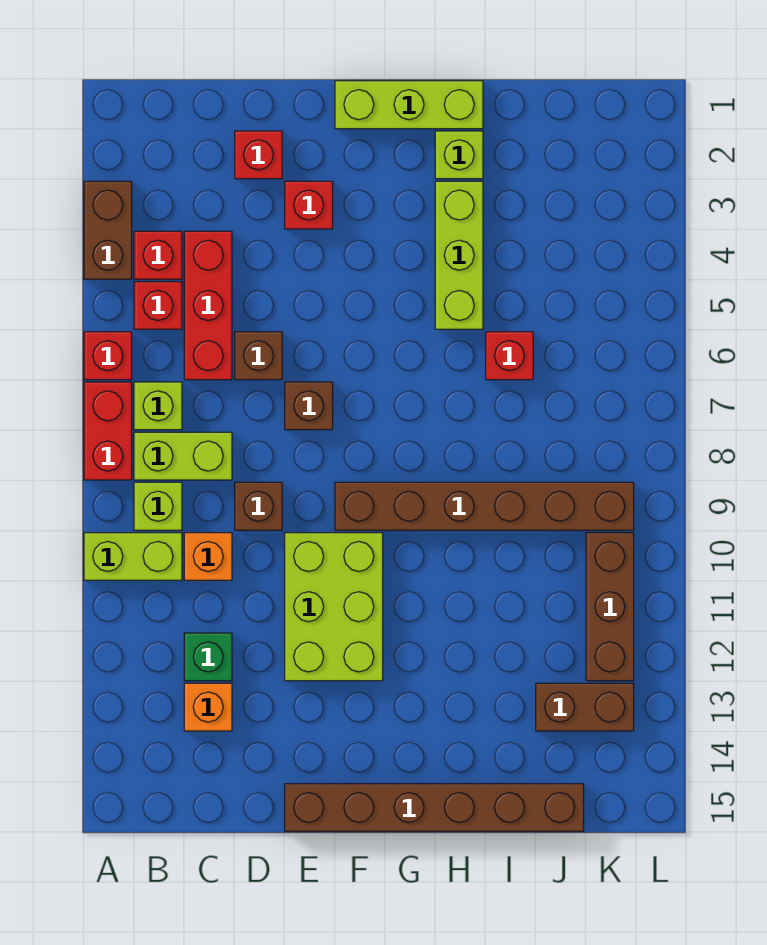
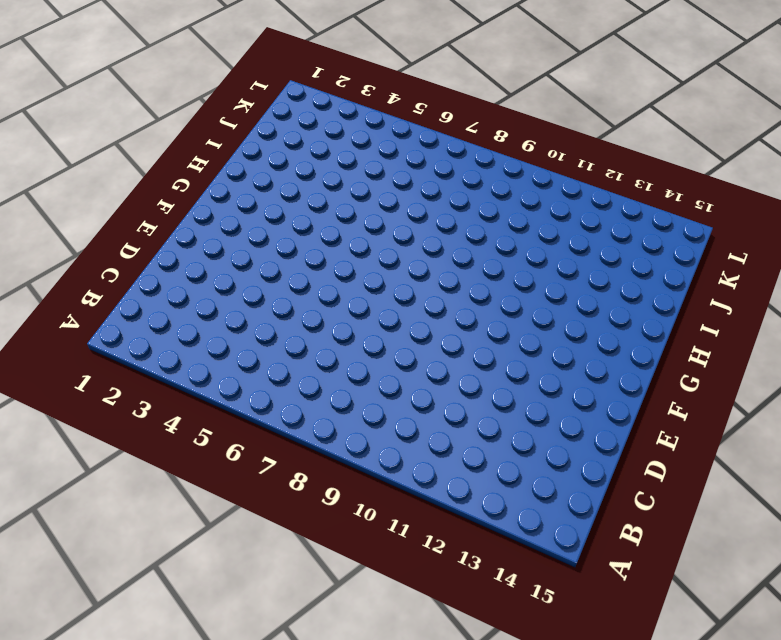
none -> brown brick A3:A4 level 1
none -> red brick A6 level 1
none -> red brick A7:A8 level 1

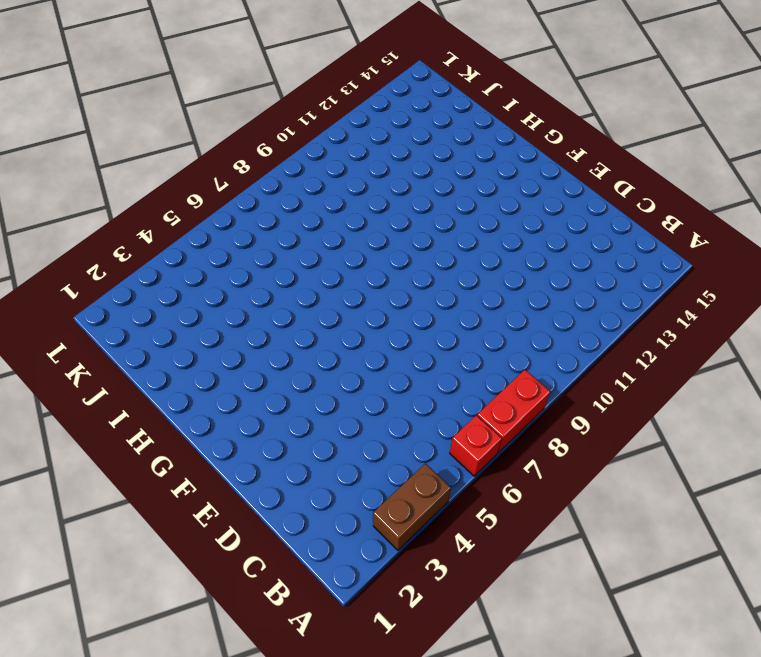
none -> lime brick A10:B10 level 1
none -> red brick B4 level 1
none -> red brick B5 level 1

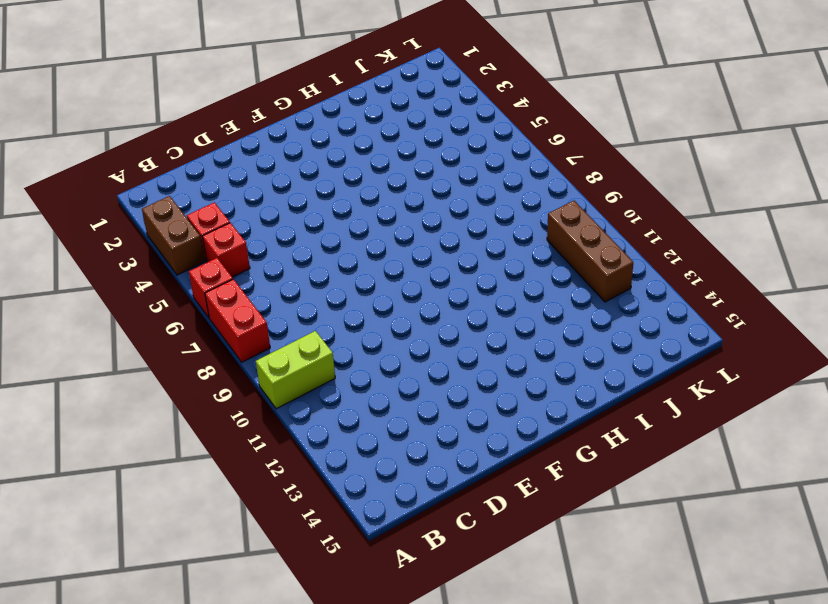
none -> lime brick B7 level 1
none -> lime brick B8:C8 level 1
none -> lime brick B9 level 1

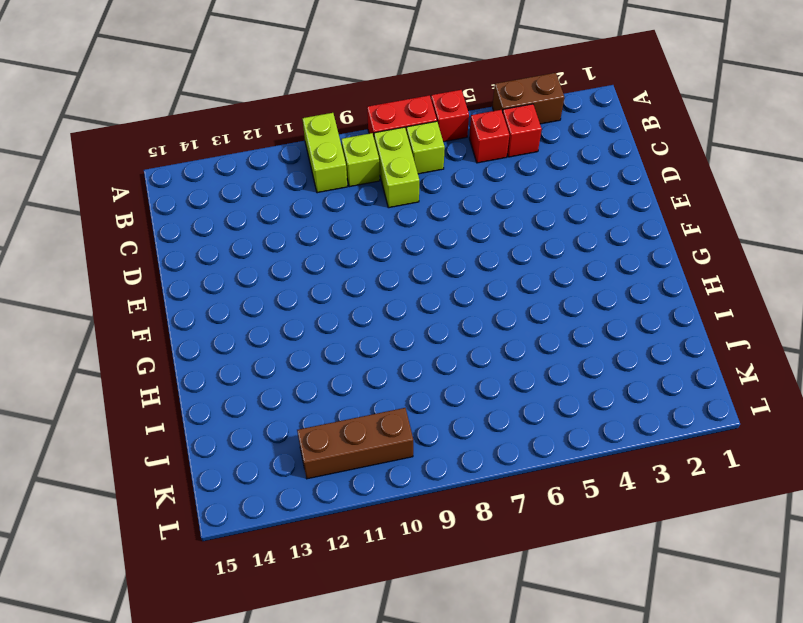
none -> red brick C4:C6 level 1
none -> orange brick C10 level 1
none -> green brick C12 level 1

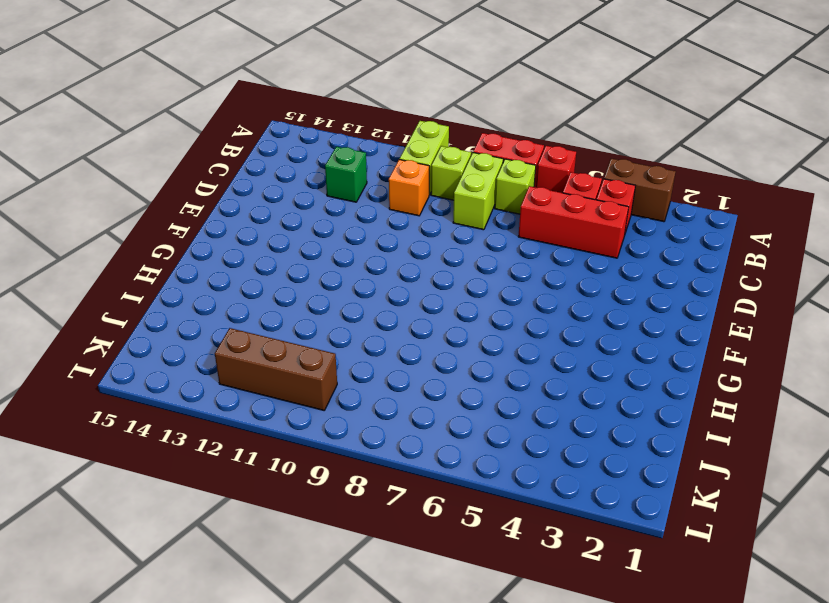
none -> orange brick C13 level 1
none -> red brick D2 level 1
none -> brown brick D6 level 1

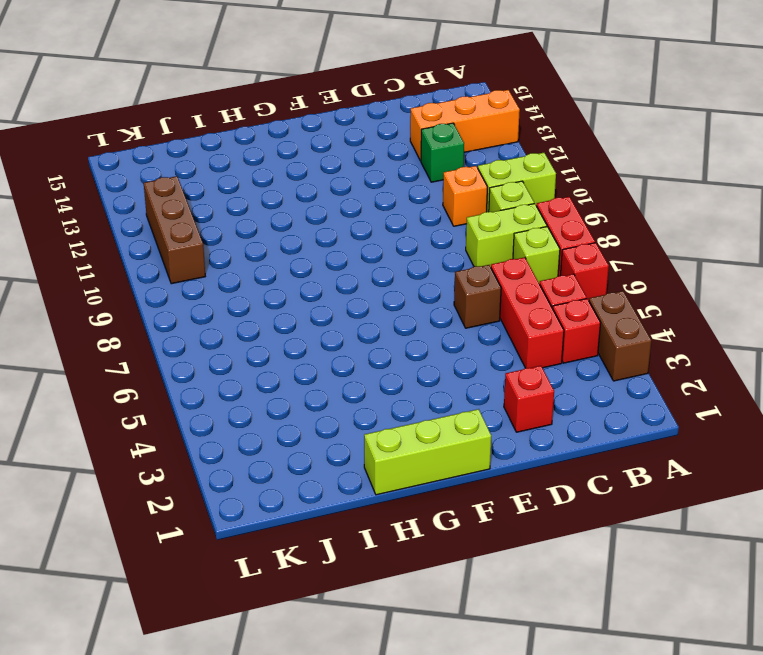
orange brick A13:C13 level 1 -> orange brick C13 level 1
none -> brown brick D9 level 1
none -> red brick E3 level 1
none -> brown brick E7 level 1

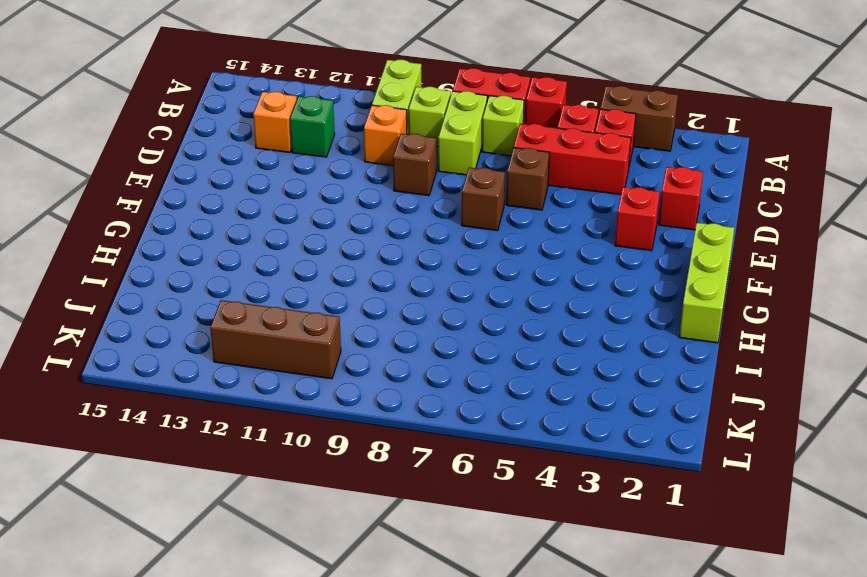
none -> lime brick E10:F12 level 1
none -> brown brick E15:J15 level 1
none -> brown brick F9:K9 level 1

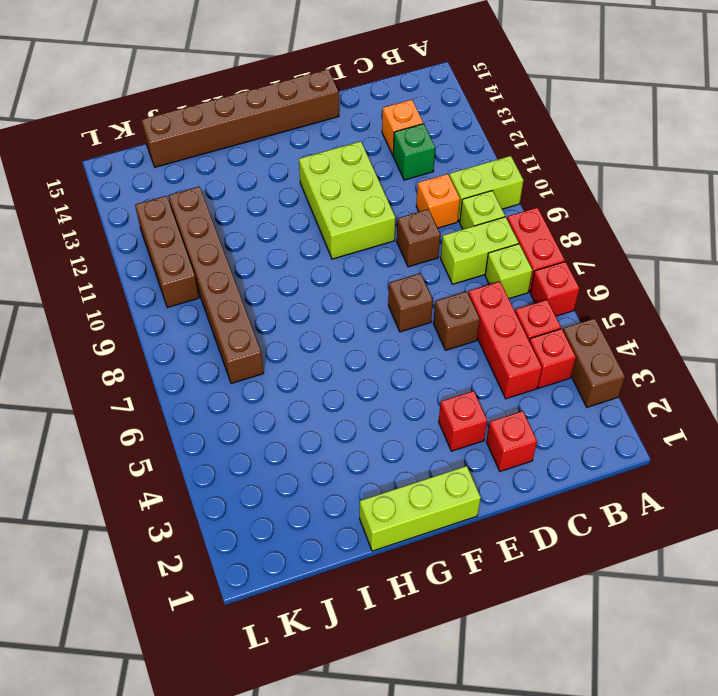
brown brick J7:J12 level 1 -> brown brick F9:K9 level 1
none -> lime brick H2 level 1
none -> lime brick H3:H5 level 1
none -> red brick I6 level 1

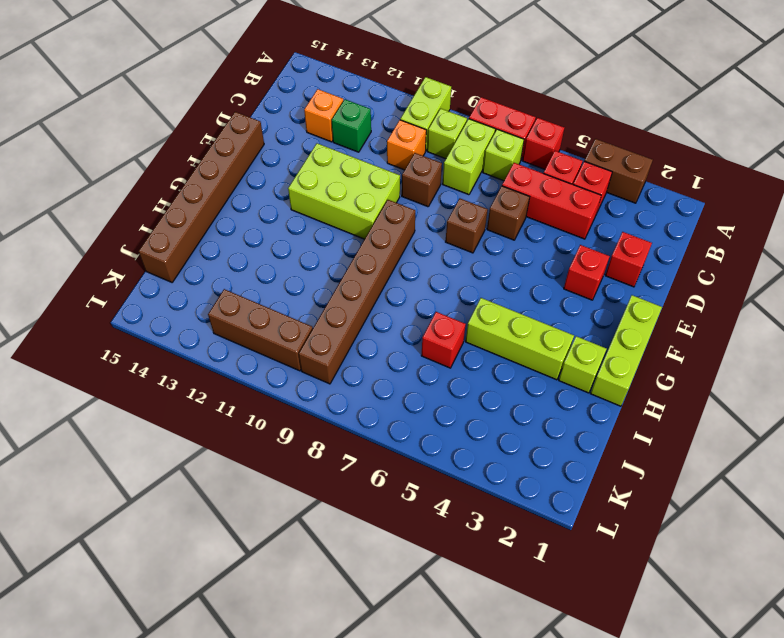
none -> brown brick J13:K13 level 1

